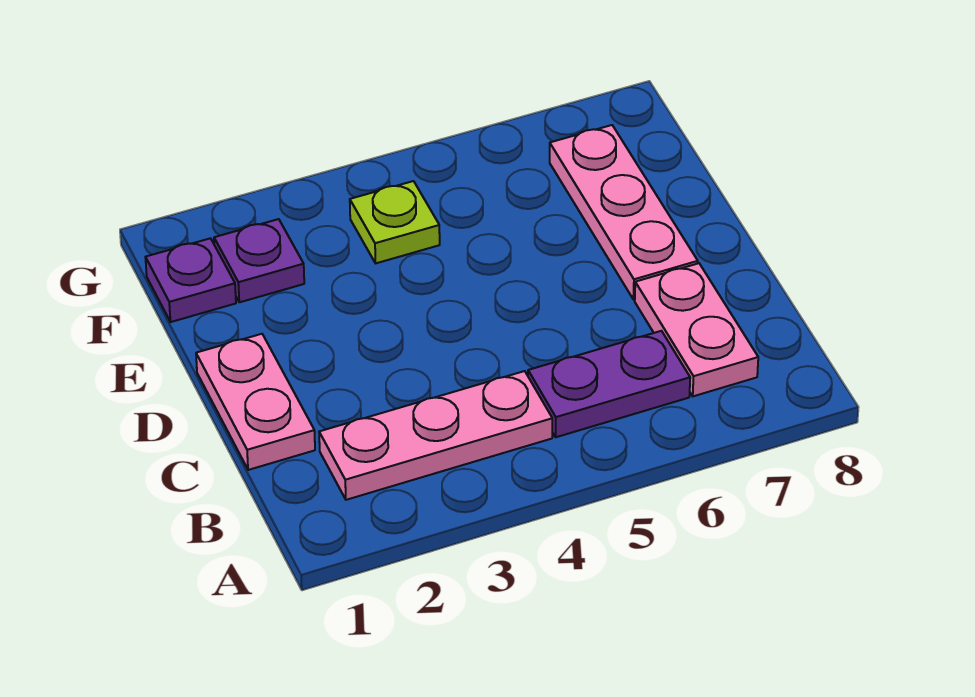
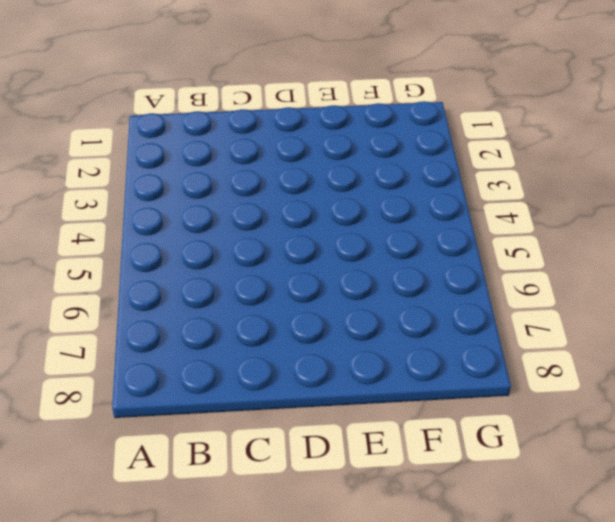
none -> pink plate B2:B4 level 1
none -> purple plate B5:B6 level 1

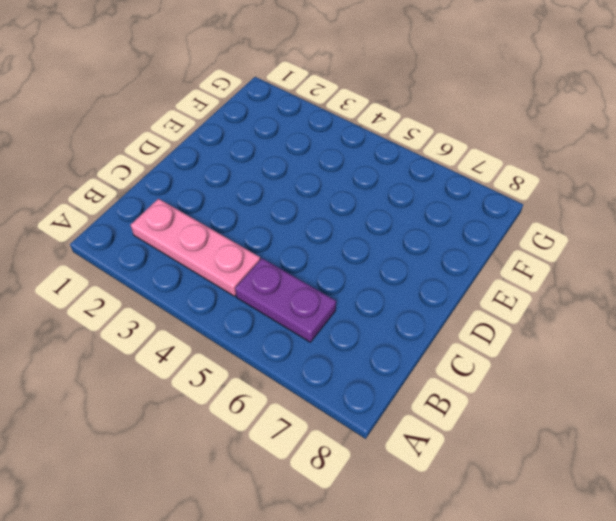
none -> pink plate B7:C7 level 1
none -> pink plate C1:D1 level 1

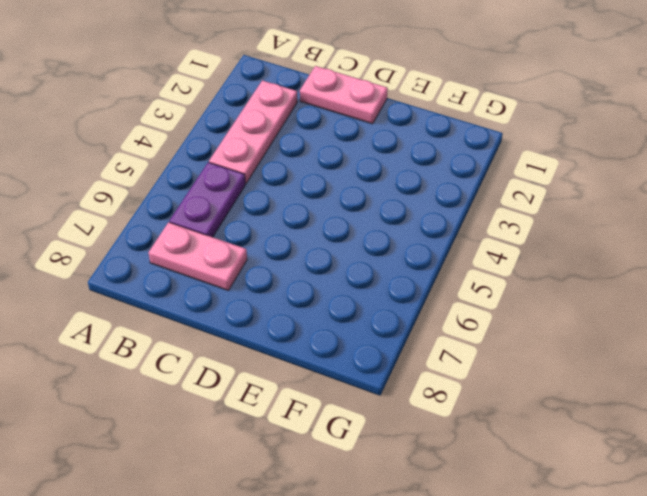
none -> pink plate D7:F7 level 1
none -> purple plate F1 level 1

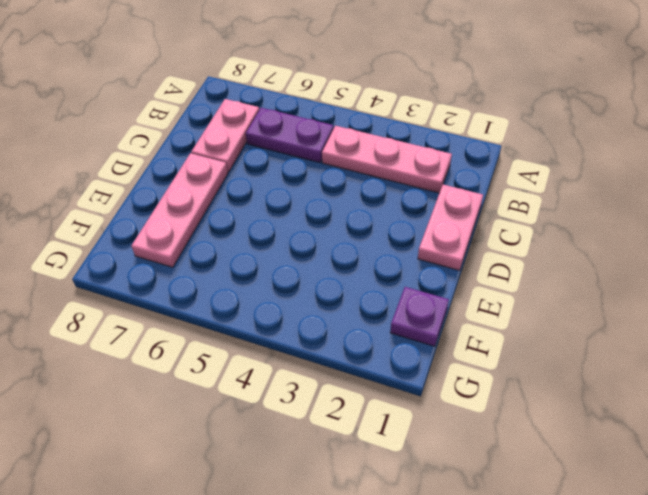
none -> purple plate F2 level 1
none -> lime plate F4 level 1

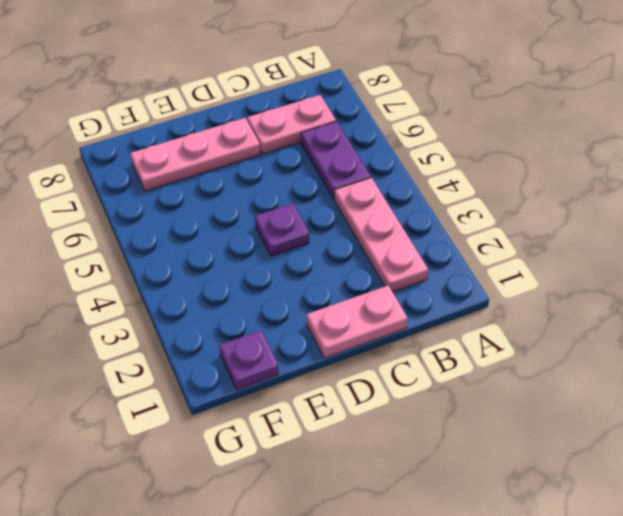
purple plate D4 level 1 -> purple plate F2 level 1
none -> lime plate F4 level 1

